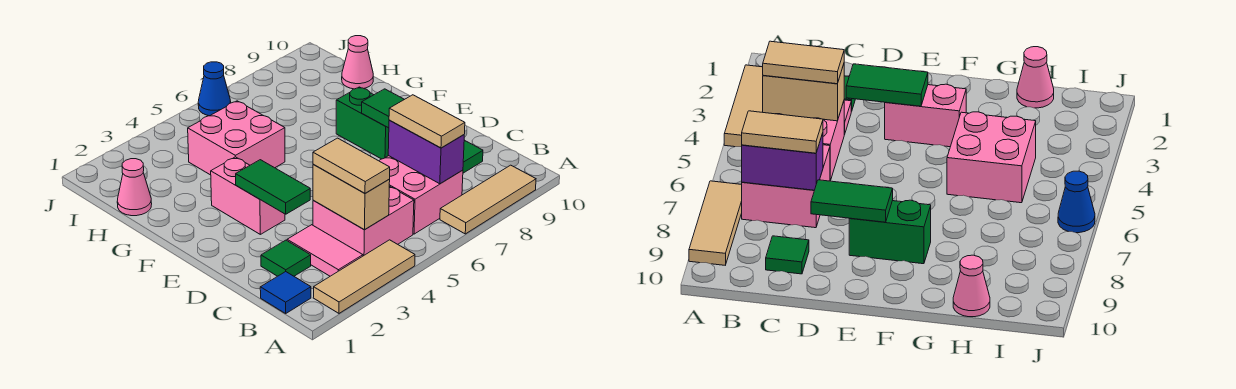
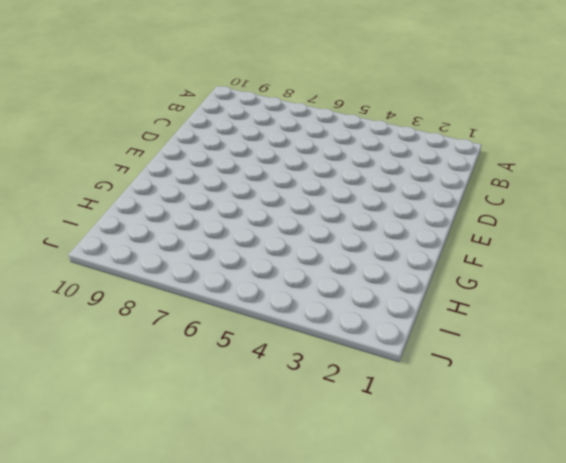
none -> tan tile A2:A4 level 1
none -> tan tile A7:A9 level 1
none -> blue tile B1 level 1

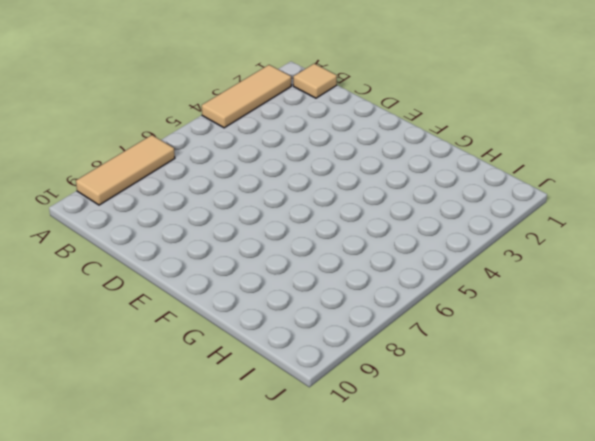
tan tile B1 level 1 -> blue tile B1 level 1
none -> pink tile B3:C3 level 1
none -> pink brick B4:C5 level 1
none -> pink brick B6:C7 level 1

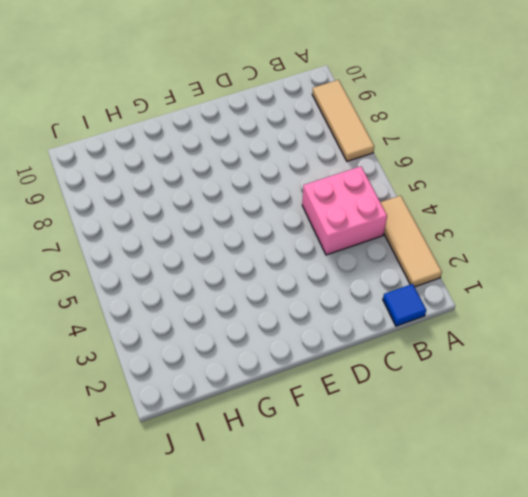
none -> pink tile B3:C3 level 1
none -> pink brick B6:C7 level 1
none -> green tile C2 level 1

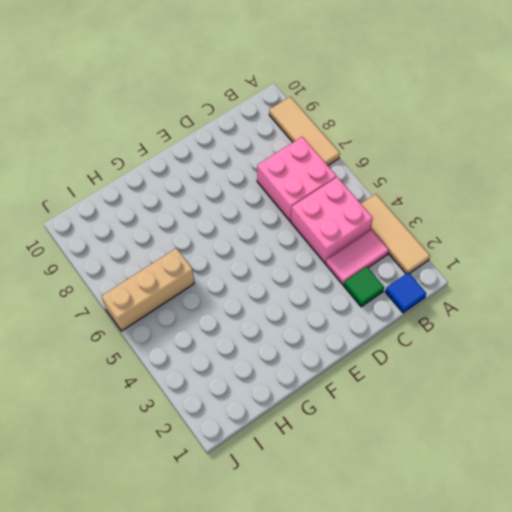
tan brick H6:J6 level 1 -> blue cone J6 level 1
none -> green tile C9 level 1
none -> pink brick E3:F3 level 1
none -> green brick E8:F8 level 1

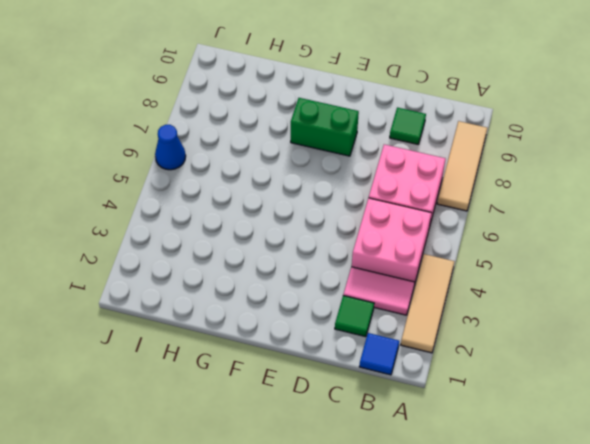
none -> pink brick E3:F3 level 1
none -> pink brick G4:H5 level 1
none -> pink cone H1 level 1

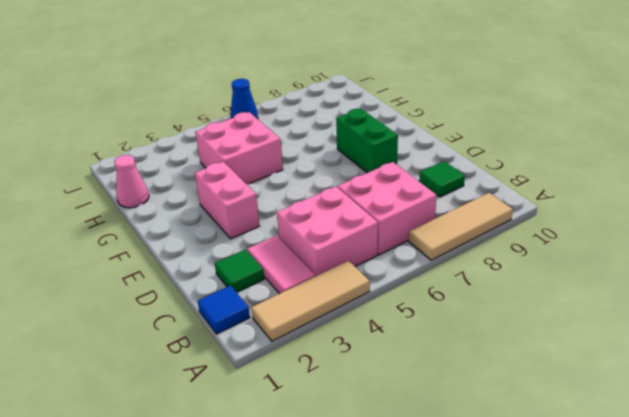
none -> pink cone H10 level 1
none -> tan brick B4:C4 level 2
none -> purple brick B7:C7 level 2

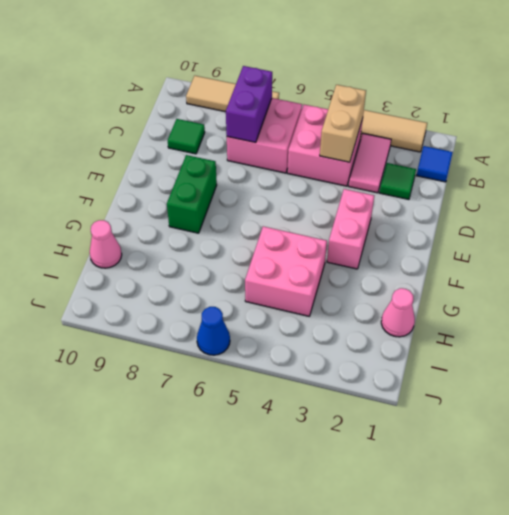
none -> green tile D3:E3 level 2
none -> green tile D8:E8 level 2
none -> tan tile B4:C4 level 3

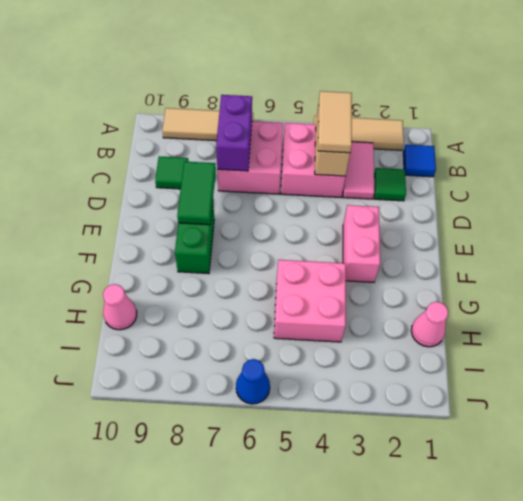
none -> green tile D3:E3 level 2
none -> tan tile B7:C7 level 3

